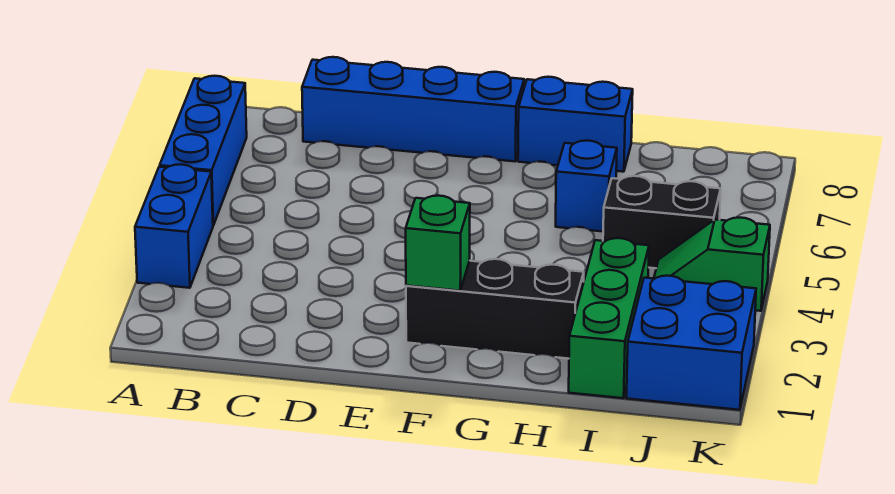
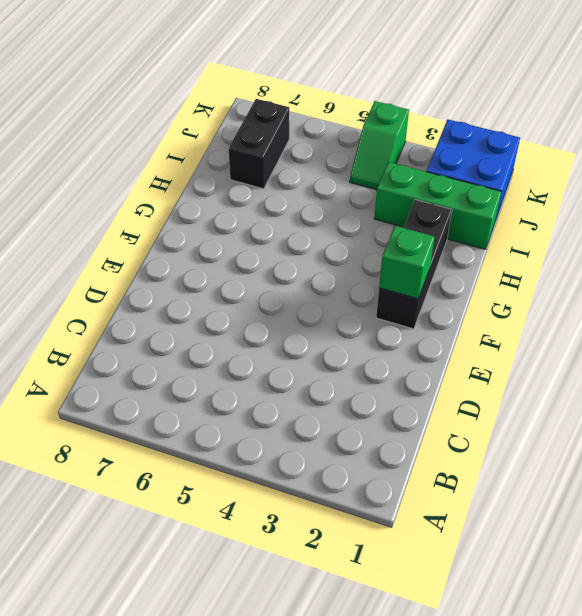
black brick I7:J7 level 1 -> black brick I5:J5 level 1
none -> blue brick A3:A4 level 1
none -> blue brick A5:A7 level 1

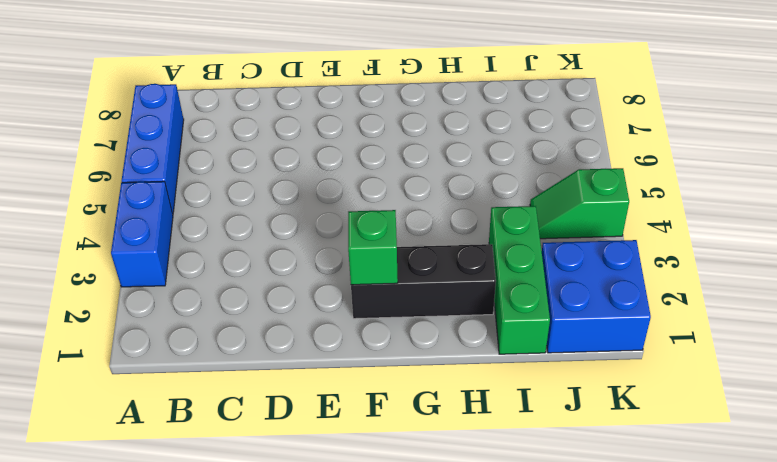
none -> blue brick C8:F8 level 1
none -> blue brick G8:H8 level 1

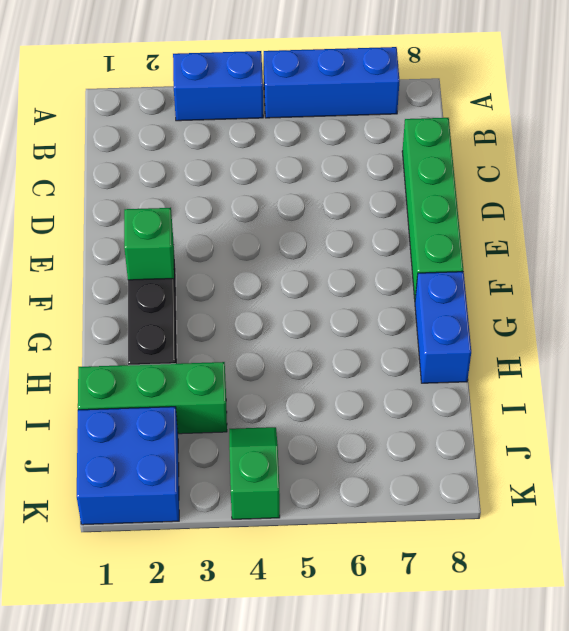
green brick C8:F8 level 1 -> blue brick C8:F8 level 1
none -> blue brick H6 level 1
none -> black brick I5:J5 level 1

